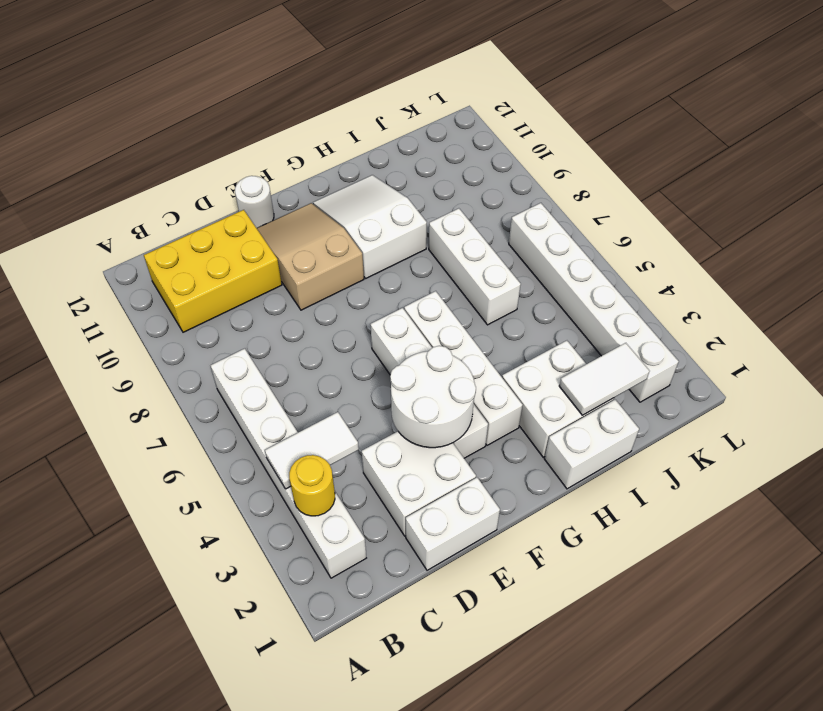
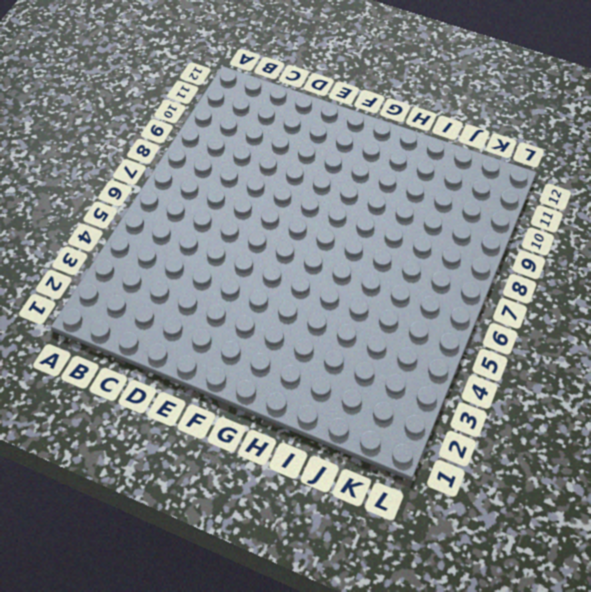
none -> white brick B2:B7 level 1
none -> yellow brick B10:D11 level 1
none -> white brick D1:E1 level 1

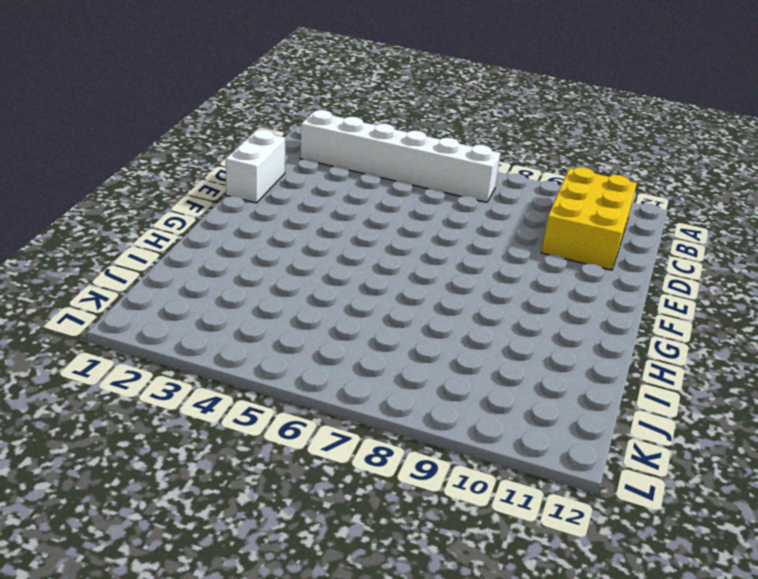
none -> white brick D2:E3 level 1
none -> tan slope E9:F11 level 1 top 9
none -> white round brick E12 level 1

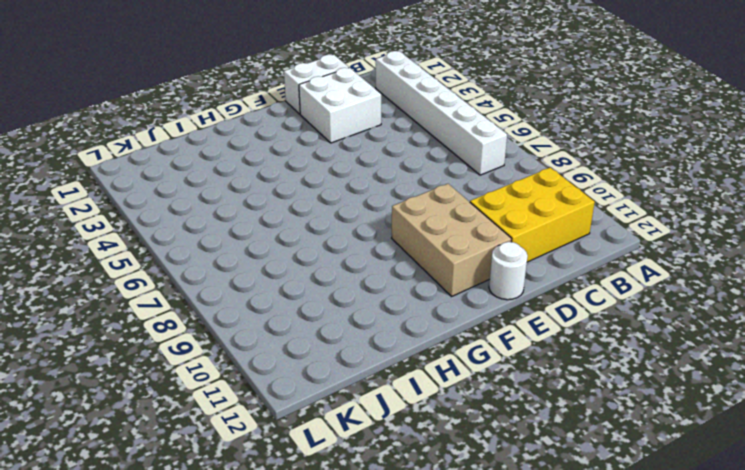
tan brick E9:F11 level 1 -> tan slope E9:F11 level 1 top 9
none -> white brick F3:F6 level 1
none -> white brick G3:G6 level 1
none -> white slope G9:H11 level 1 top 9

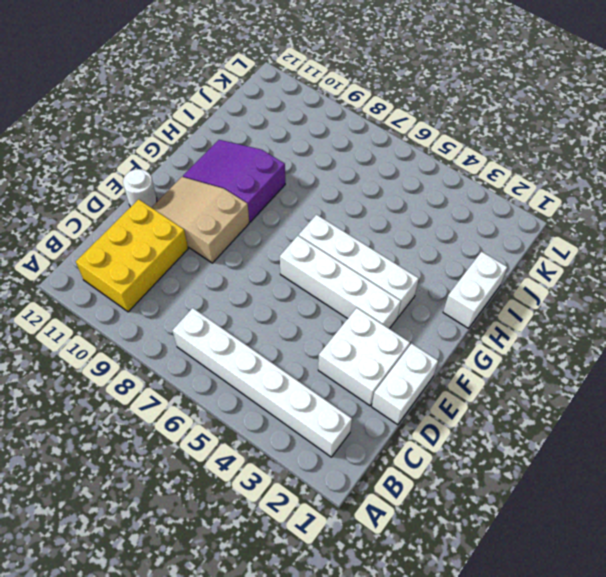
purple slope G9:H11 level 1 top 9 -> white slope G9:H11 level 1 top 9
none -> white brick H2:I3 level 1
none -> white brick I6:I8 level 1
none -> white brick K2:K7 level 1

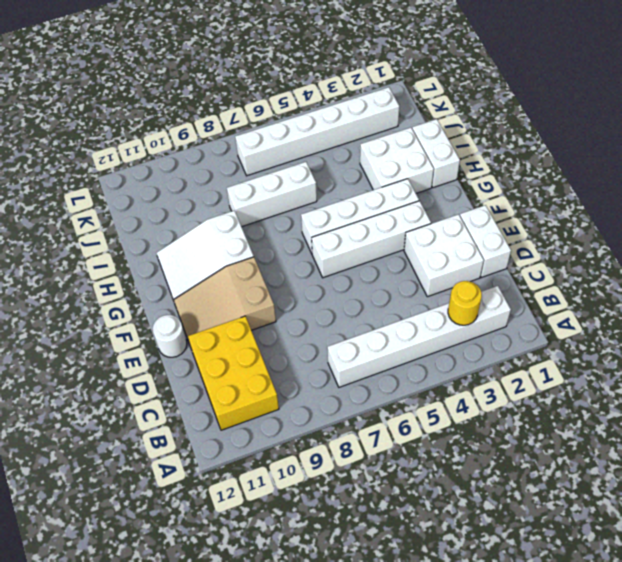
none -> white tile B4:C4 level 2
none -> white round brick E3:F4 level 2
none -> white tile I2:J2 level 2

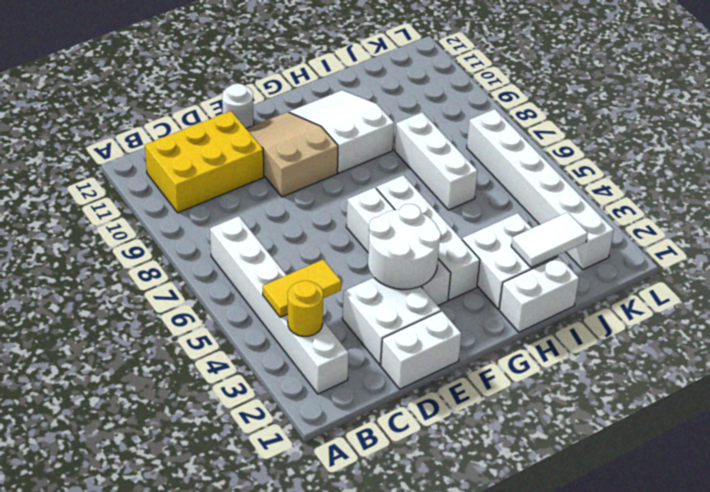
yellow tile B4:C4 level 2 -> white tile B4:C4 level 2

